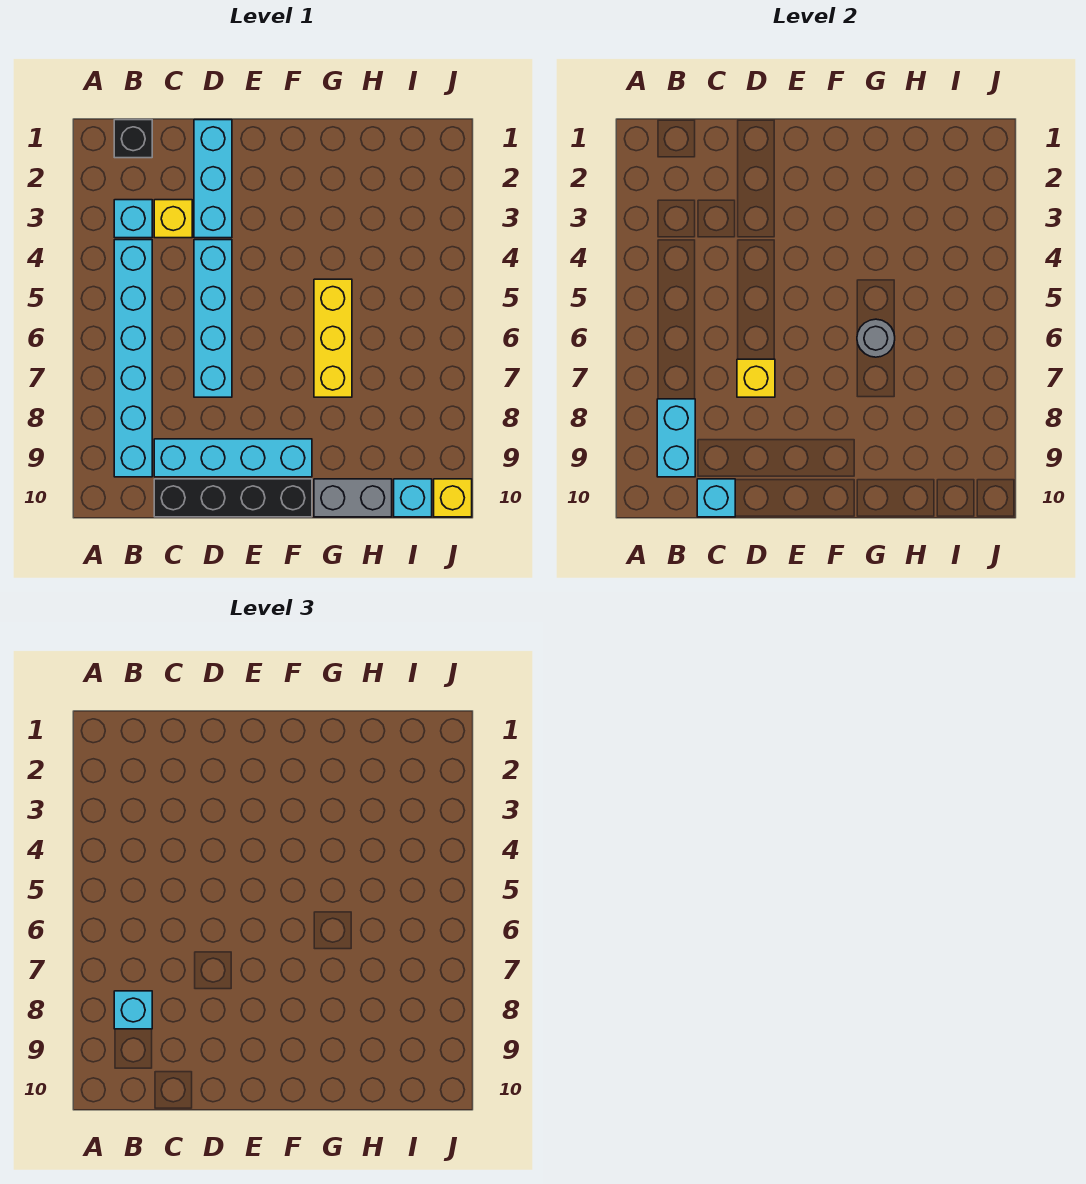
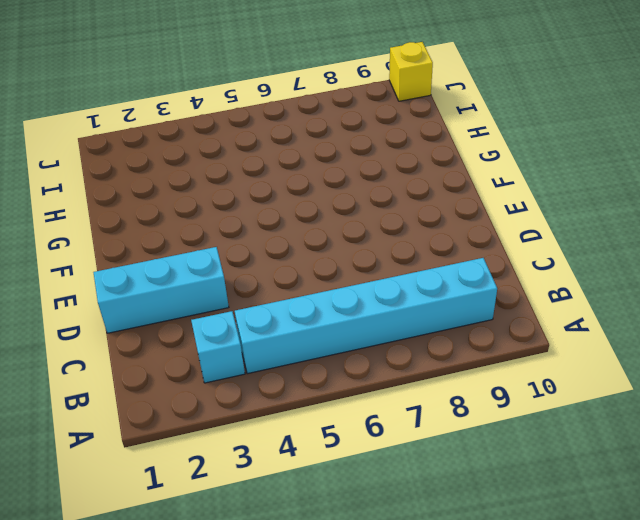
none -> black brick B1 level 1
none -> yellow brick C3 level 1
none -> cyan brick C9:F9 level 1

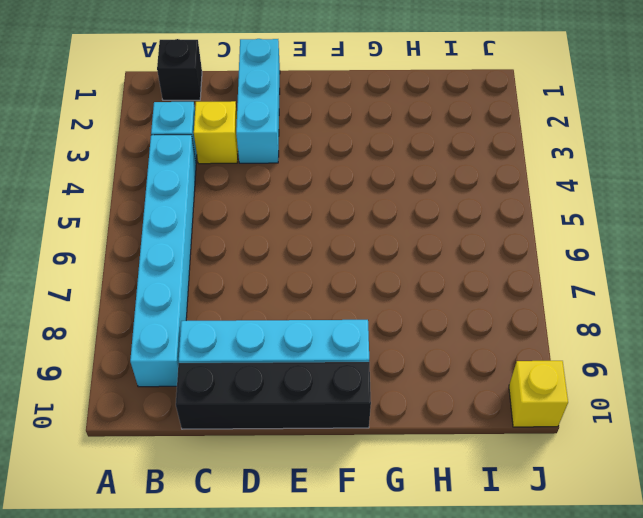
none -> cyan brick D4:D7 level 1
none -> yellow brick G5:G7 level 1
none -> grey brick G10:H10 level 1

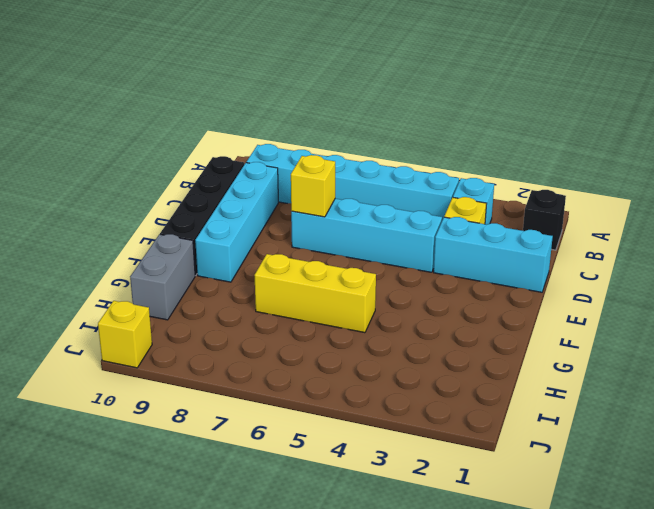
none -> cyan brick I10 level 1
none -> cyan brick B8:B9 level 2
none -> cyan brick C10 level 2

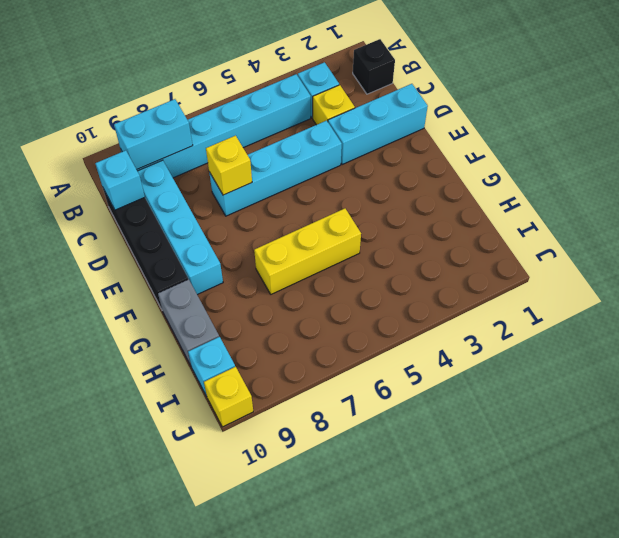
none -> grey round brick G6 level 2
none -> cyan brick B8 level 3

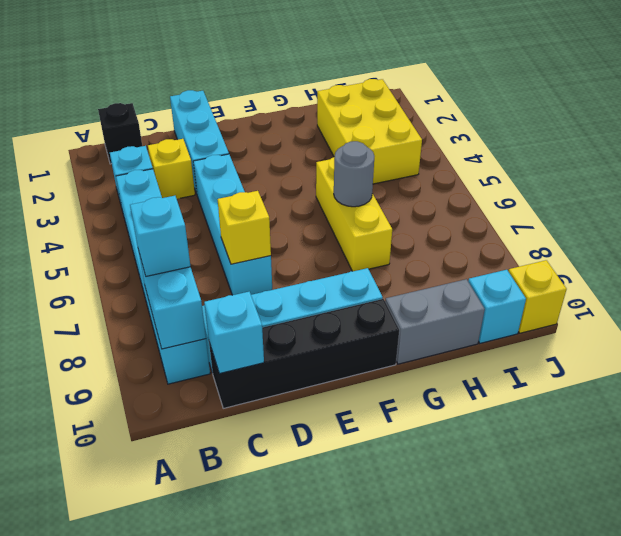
yellow brick H2:I4 level 1 -> none

